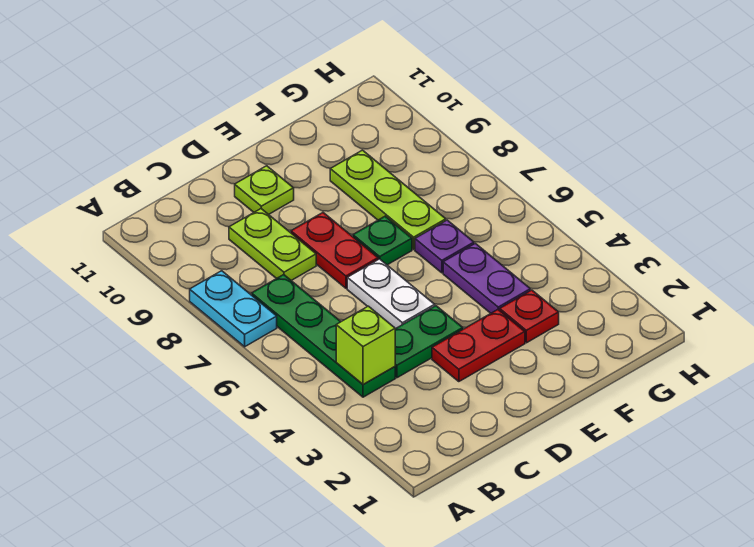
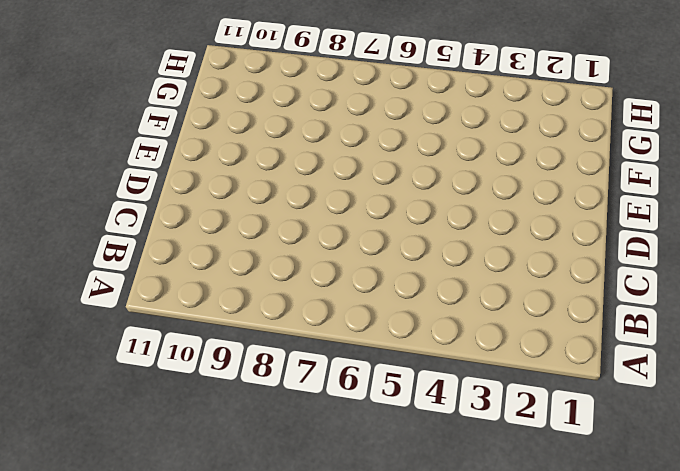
none -> cyan plate A7:A8 level 1
none -> green plate B4:B7 level 1
none -> green plate C4:D4 level 1

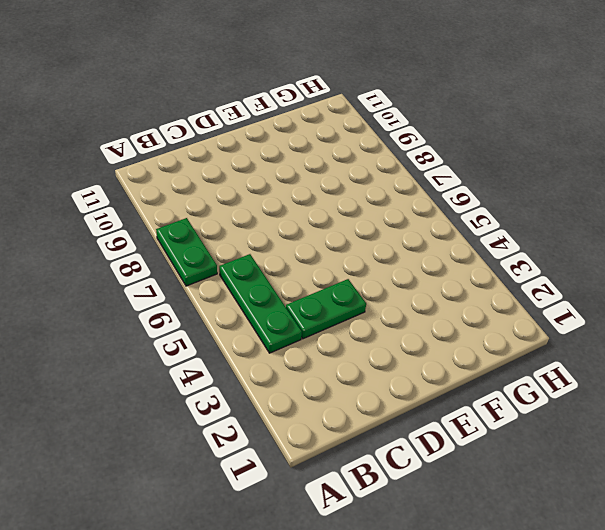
green plate A7:A8 level 1 -> cyan plate A7:A8 level 1
green plate B4:B6 level 1 -> green plate B4:B7 level 1
none -> lime plate C8:C9 level 1
none -> red plate D3:E3 level 1
none -> white plate D5:D6 level 1

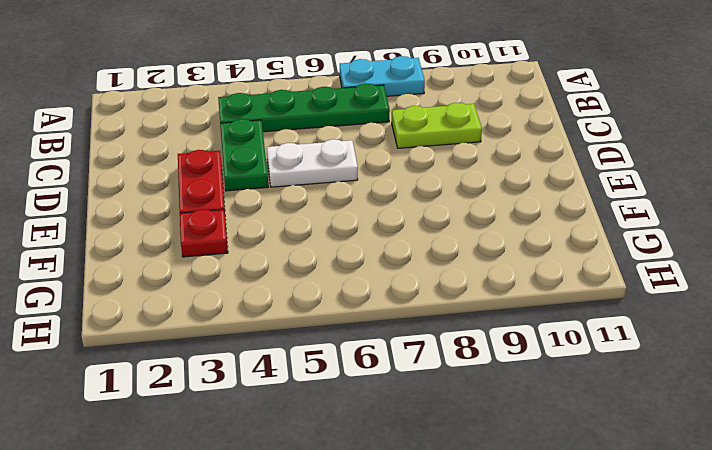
none -> red plate D7:D8 level 1
none -> lime plate D10 level 1
none -> green plate E7 level 1

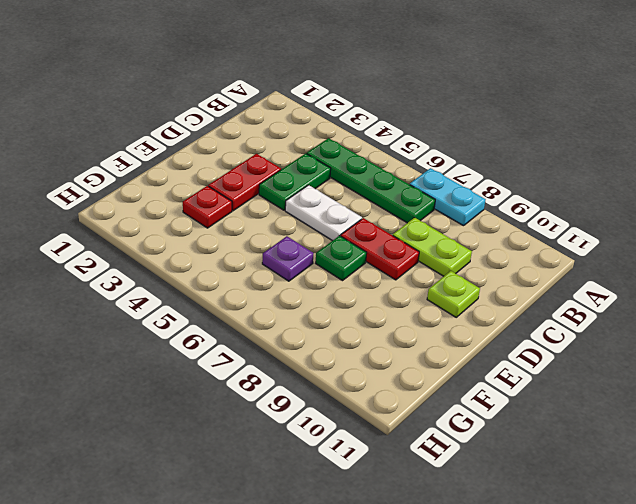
none -> purple plate F4:F5 level 1
none -> lime plate F7:F9 level 1
none -> lime brick B4 level 2

